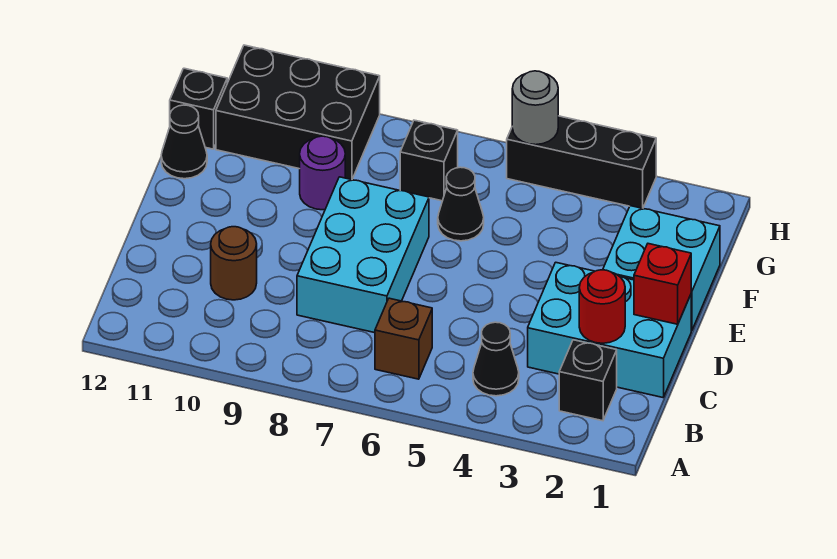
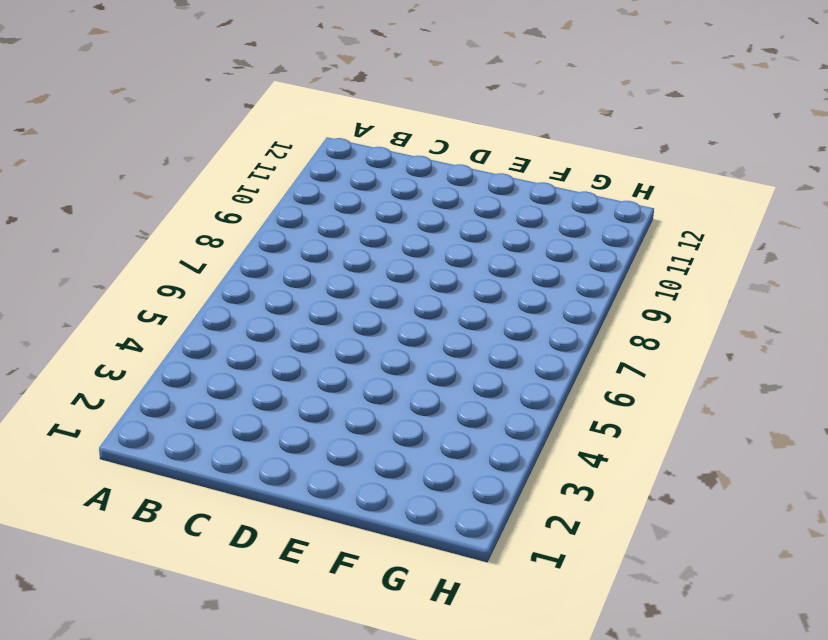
none -> black brick B2 level 1
none -> black cone B4 level 1
none -> brown brick B6 level 1

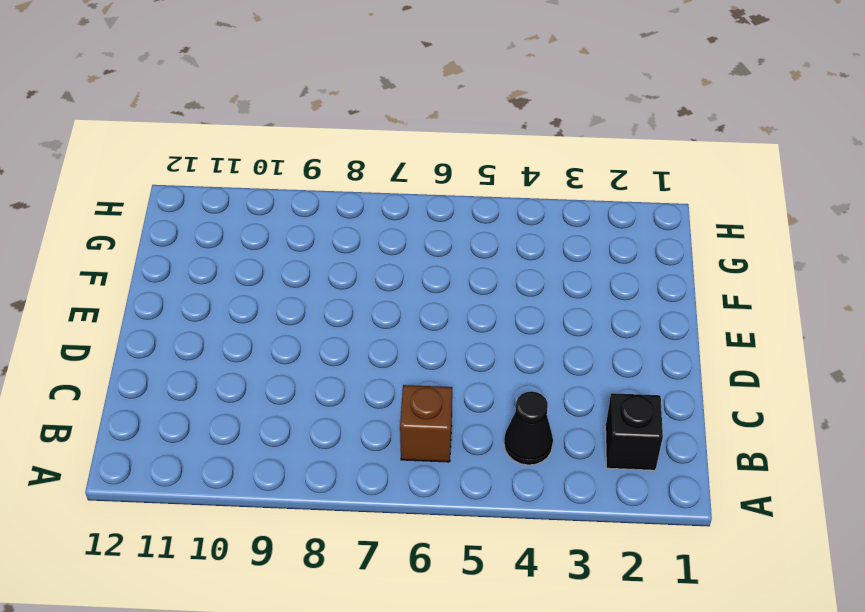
none -> cyan brick C1:D3 level 1
none -> cyan brick C7:E8 level 1
none -> brown round brick C10 level 1

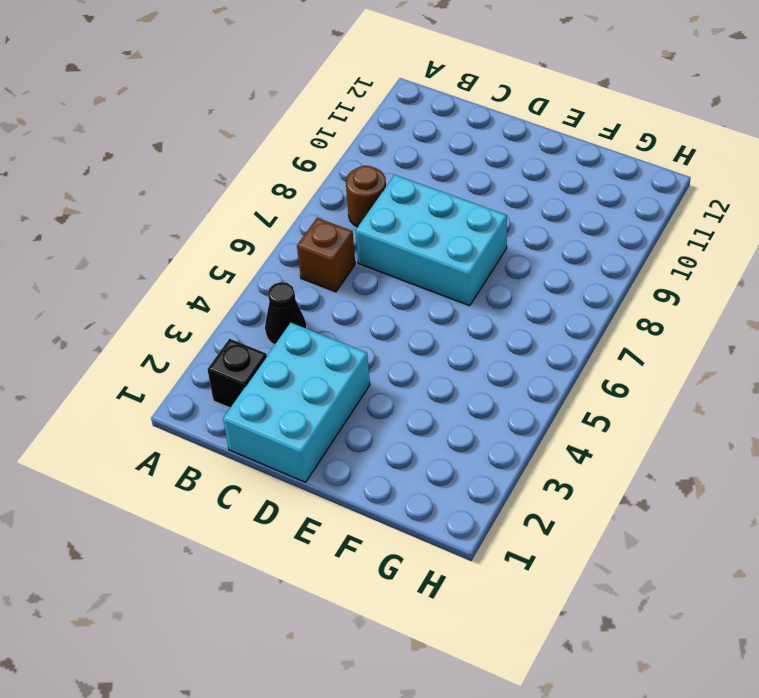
brown round brick B8 level 1 -> brown round brick C10 level 1
none -> cyan brick E1:F2 level 1
none -> black cone F6 level 1
none -> purple round brick F9 level 1

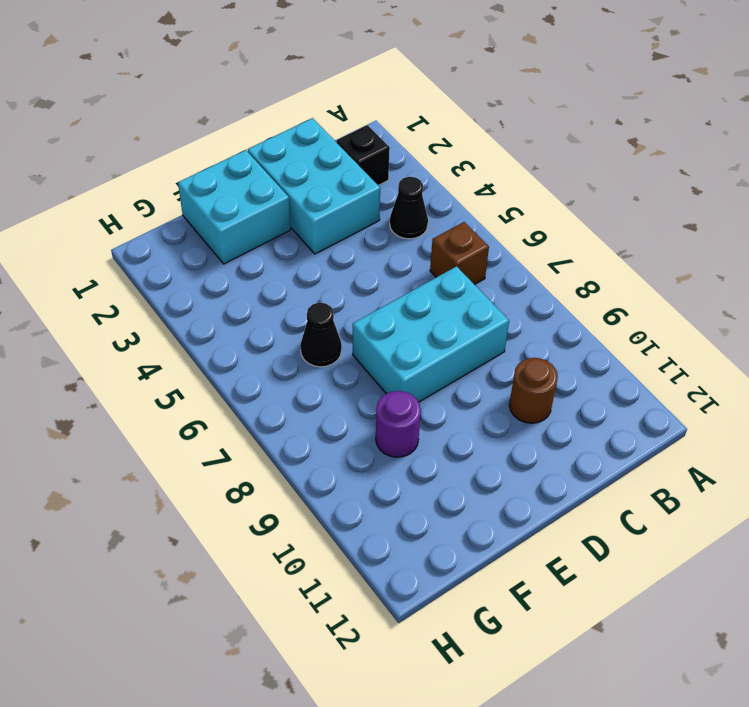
none -> black cone F12 level 1
none -> black brick G7 level 1
none -> black brick G9:H11 level 1

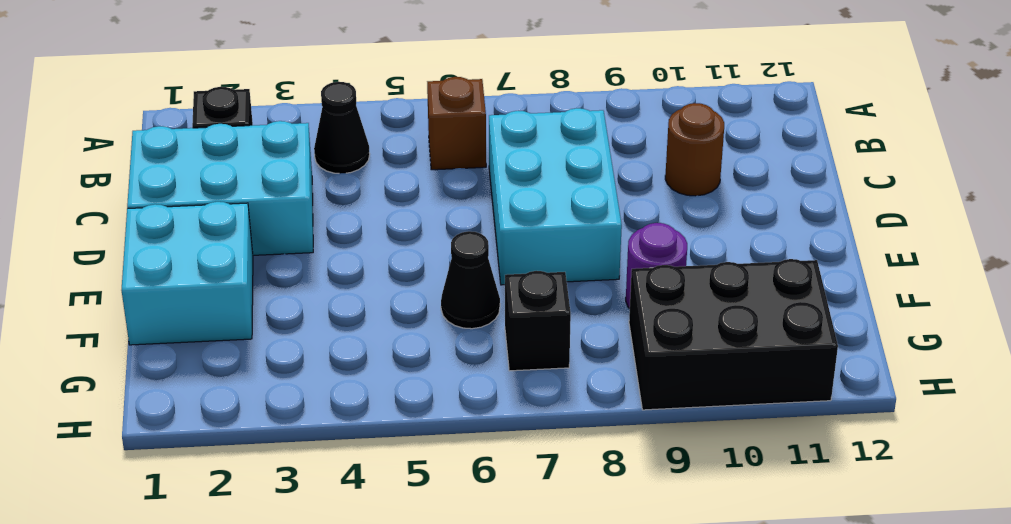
none -> black cone F12 level 1
none -> black brick G12 level 1
none -> black brick H3:H5 level 1

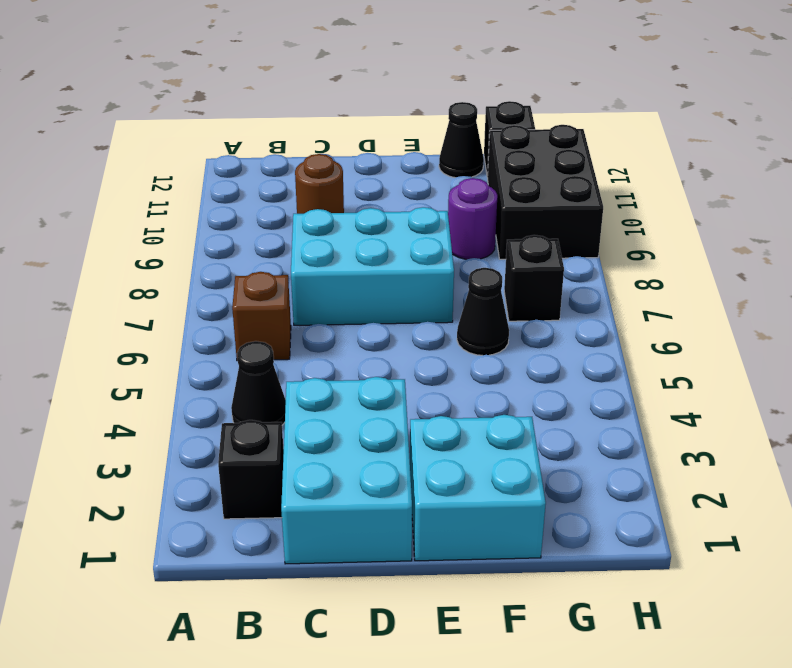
none -> black brick H3:H5 level 1
none -> red round brick C2 level 2
none -> red brick D1 level 2

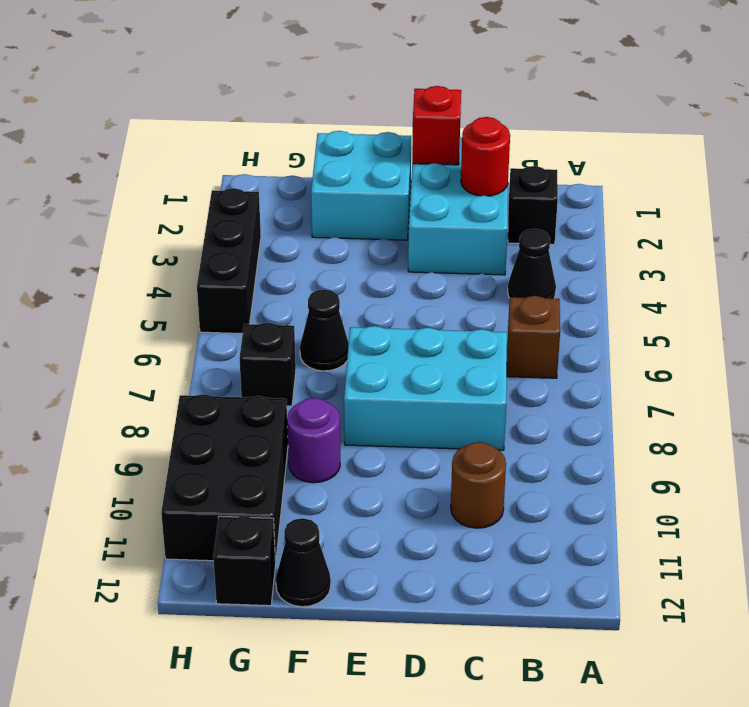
none -> grey round brick H5 level 2

